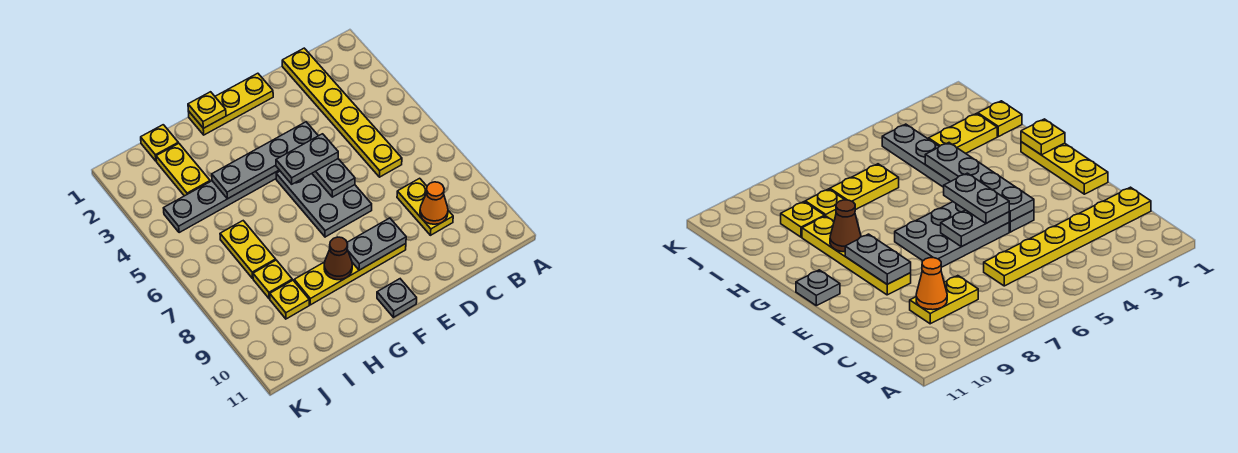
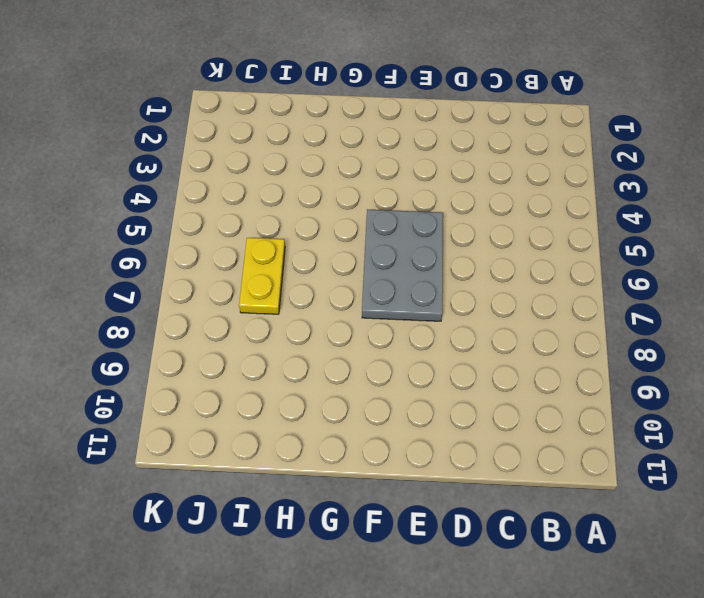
none -> yellow plate C1:C6 level 1
none -> yellow plate C8:C9 level 1
none -> yellow plate E1:G1 level 1

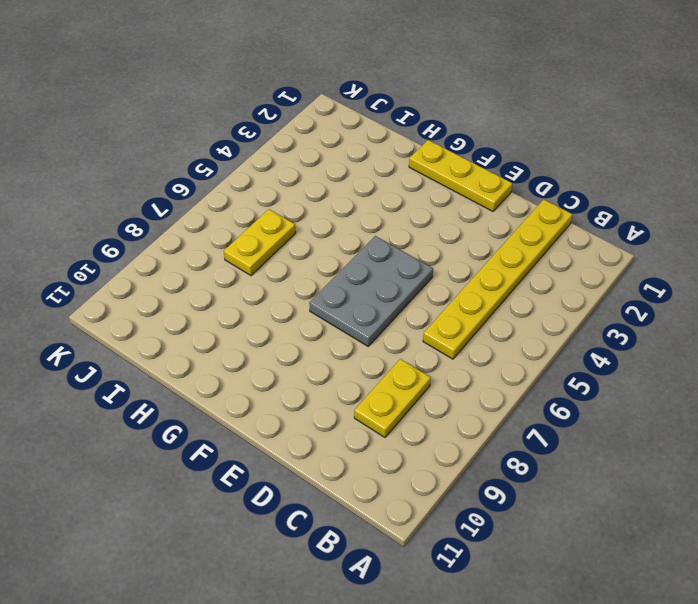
none -> grey plate E4:J4 level 1
none -> yellow plate E9:H9 level 1
none -> grey plate F11 level 1

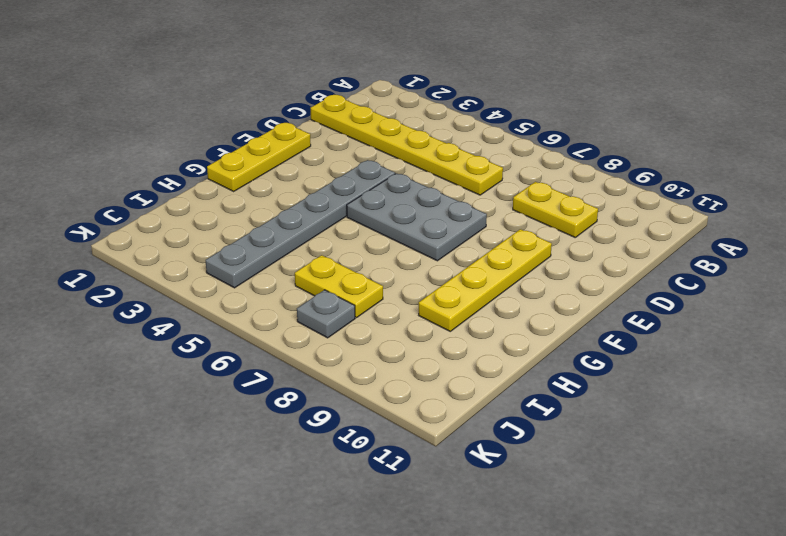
grey plate J7 level 1 -> grey plate F11 level 1
none -> yellow plate I1 level 1
none -> yellow plate I2:I3 level 1
none -> yellow plate I8 level 1

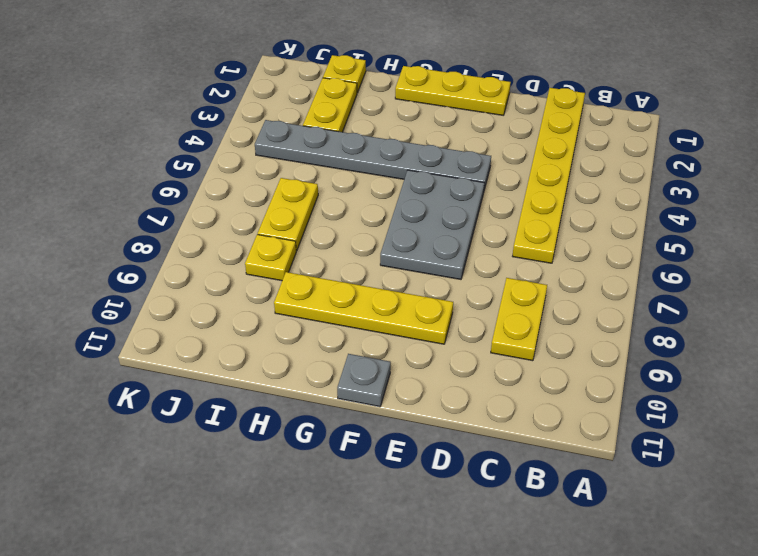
none -> yellow plate I9 level 1
none -> orange cone C9 level 2
none -> grey plate E4:H4 level 2

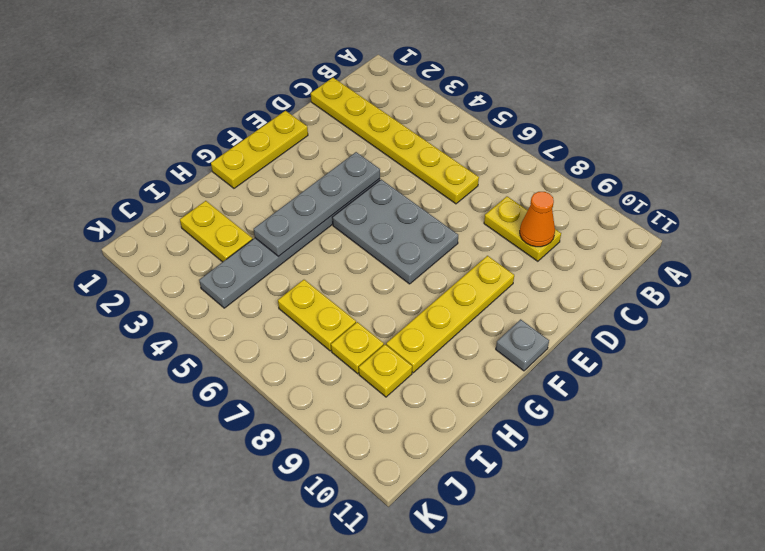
none -> yellow plate I1 level 1
none -> grey plate E5:E6 level 2
none -> grey plate E9:F9 level 2

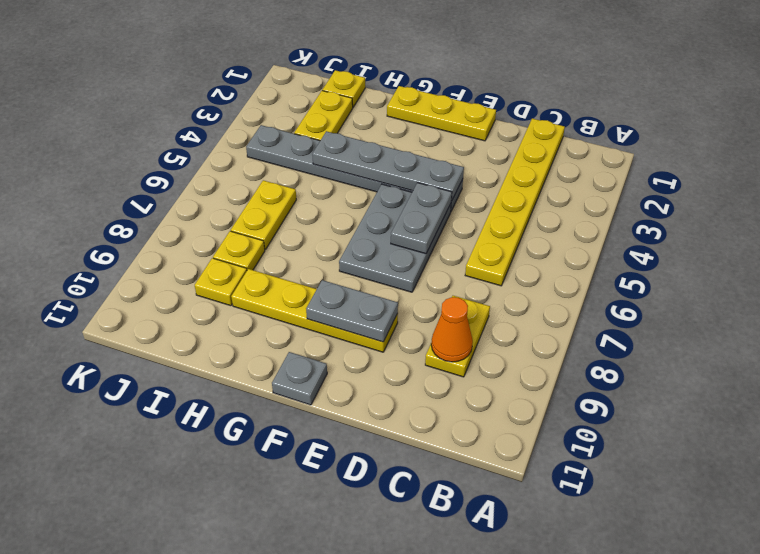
none -> yellow plate G1 level 2
none -> brown cone G9 level 2
none -> grey plate E5:F5 level 3

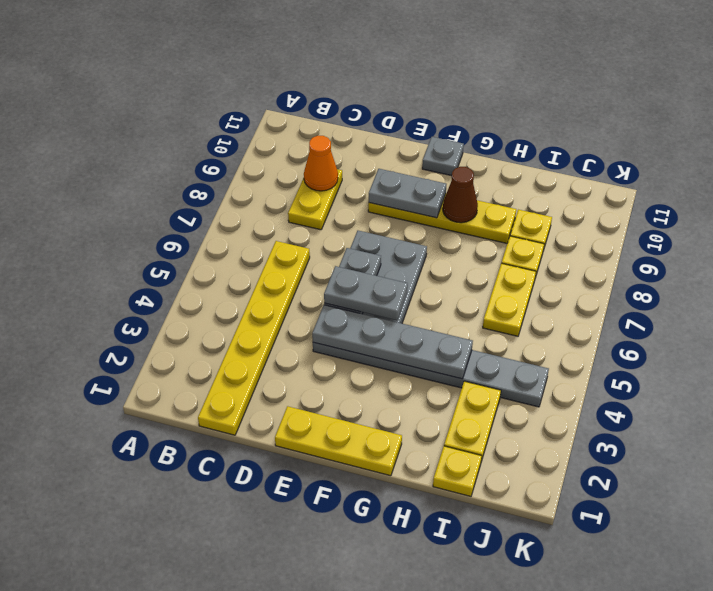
none -> yellow plate G1 level 2

